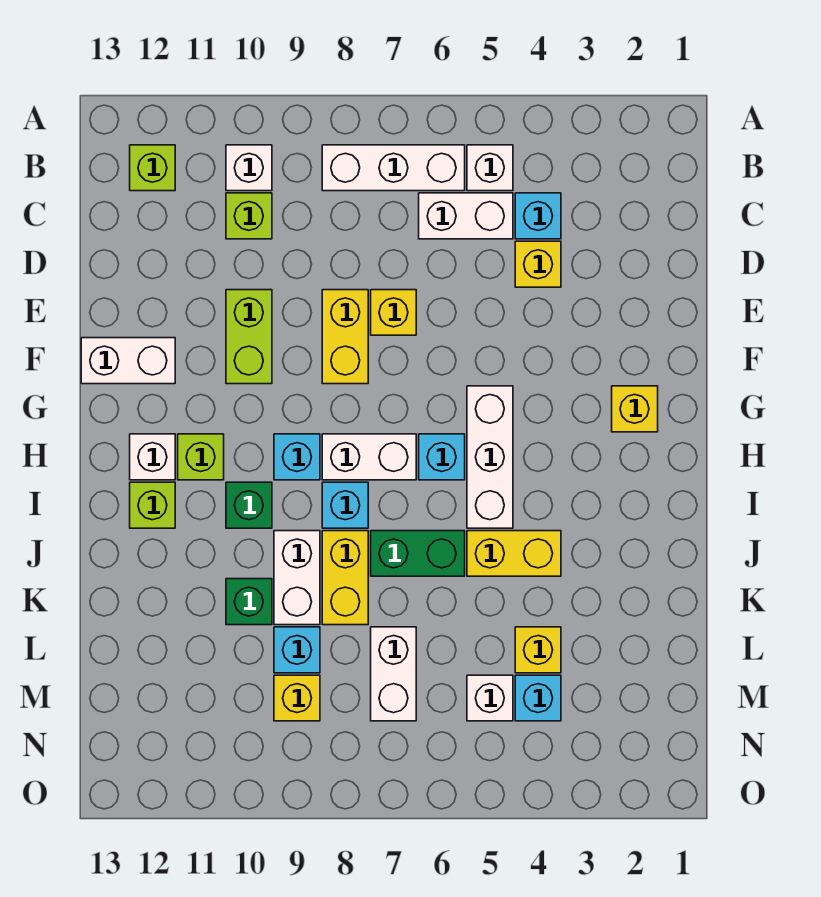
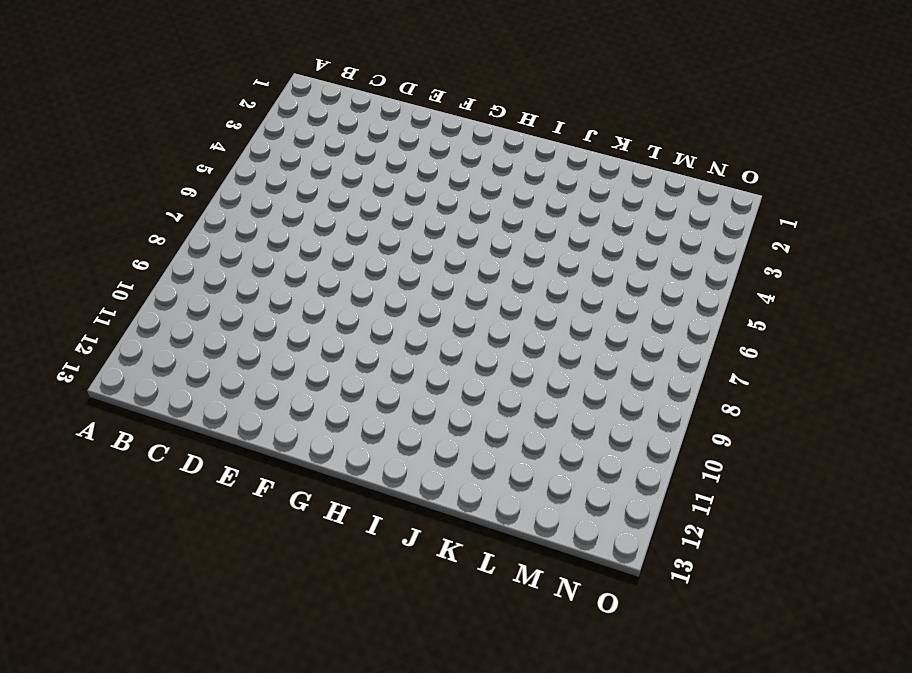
none -> white brick B5 level 1
none -> white brick B6:B8 level 1
none -> white brick B10 level 1
none -> lime brick B12 level 1

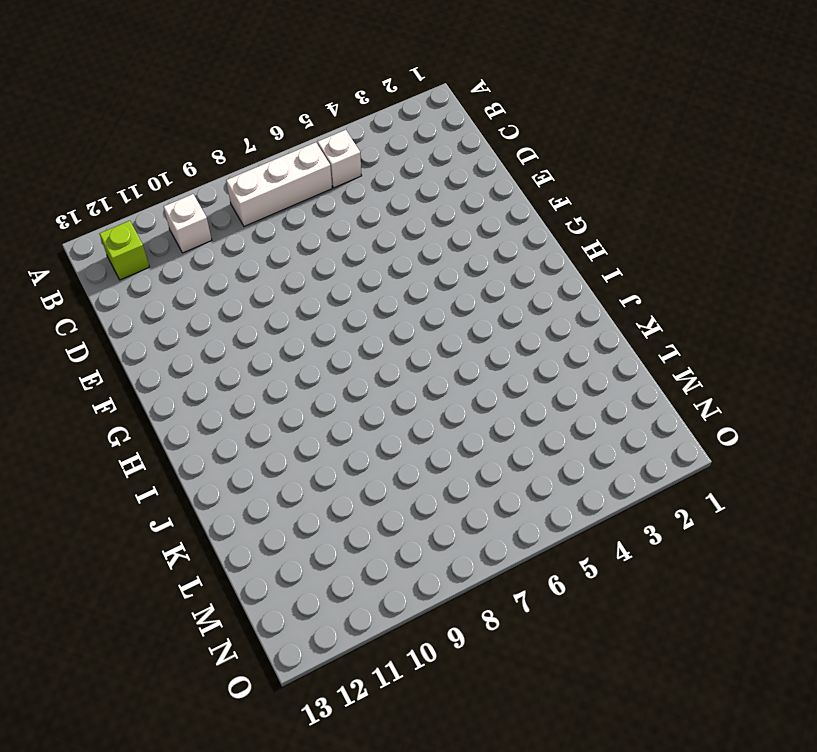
none -> cyan brick C4 level 1
none -> white brick C5:C6 level 1
none -> lime brick C10 level 1
none -> yellow brick D4 level 1

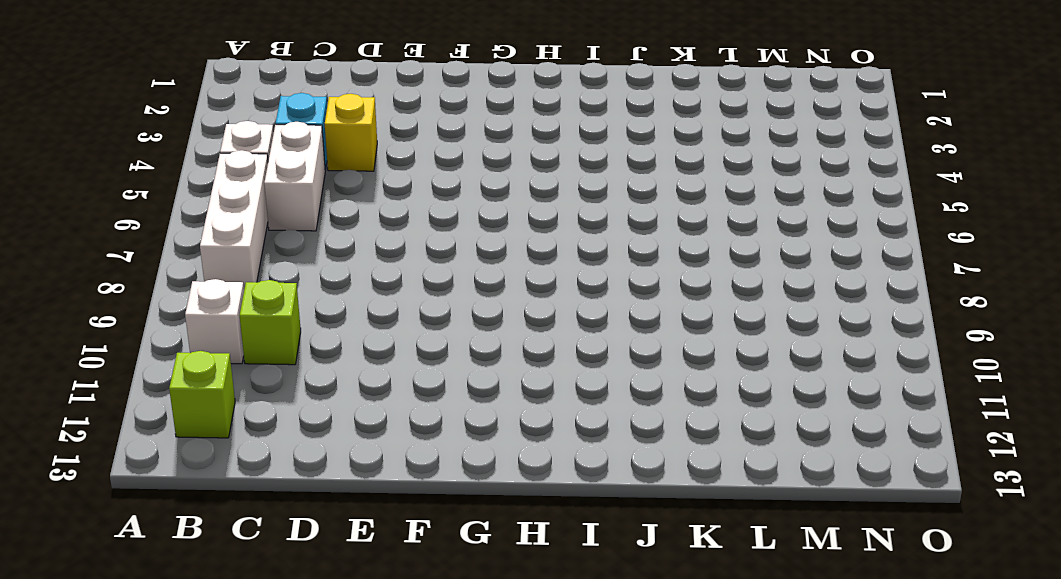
none -> yellow brick E7 level 1
none -> yellow brick E8:F8 level 1
none -> lime brick E10:F10 level 1
none -> white brick F12:F13 level 1

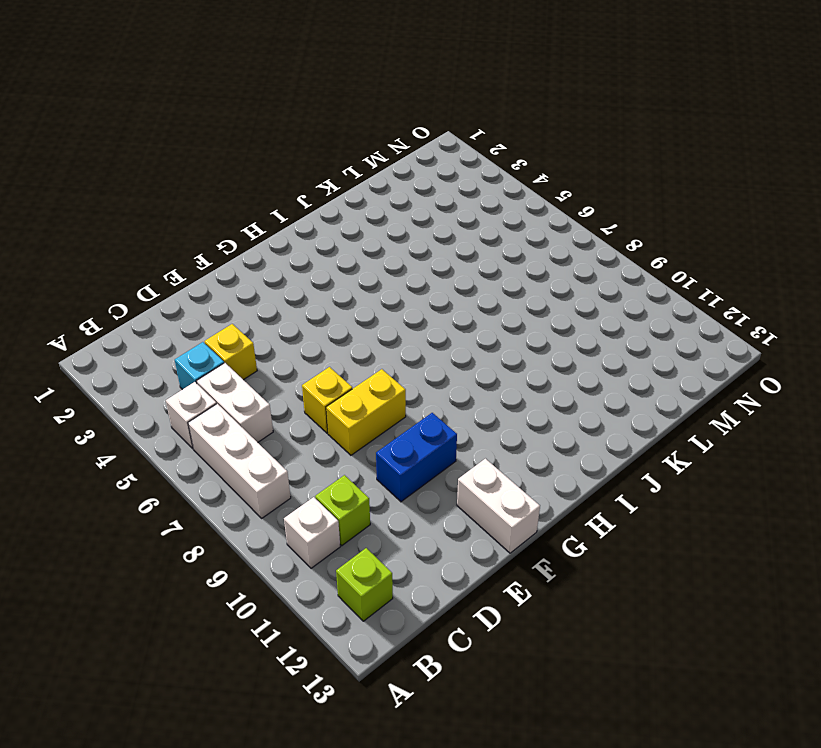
blue brick E10:F10 level 1 -> lime brick E10:F10 level 1
none -> yellow brick G2 level 1
none -> white brick G5:I5 level 1
none -> cyan brick H6 level 1
none -> white brick H7:H8 level 1

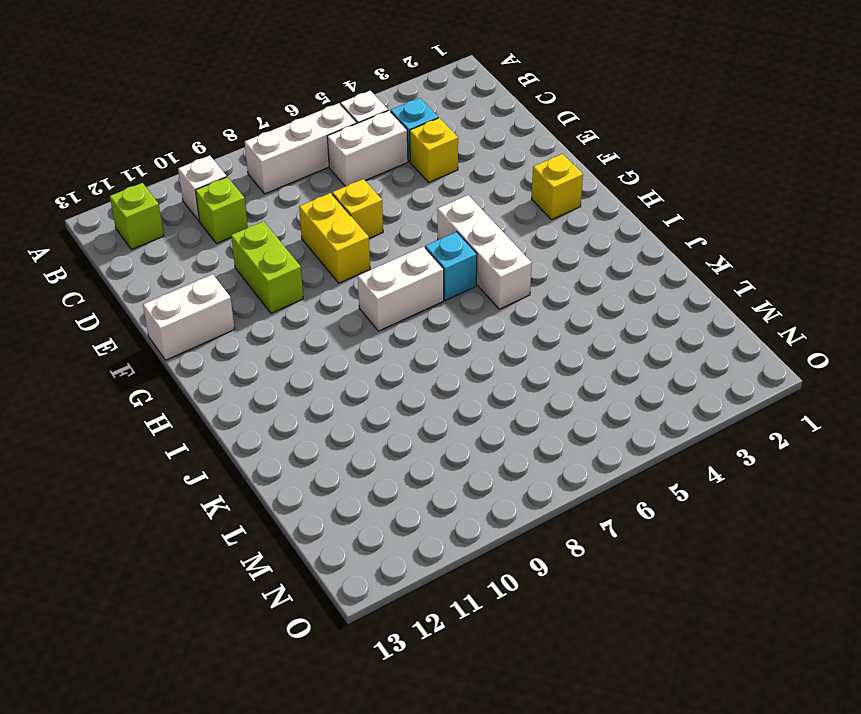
none -> cyan brick H9 level 1
none -> lime brick H11 level 1
none -> white brick H12 level 1
none -> cyan brick I8 level 1

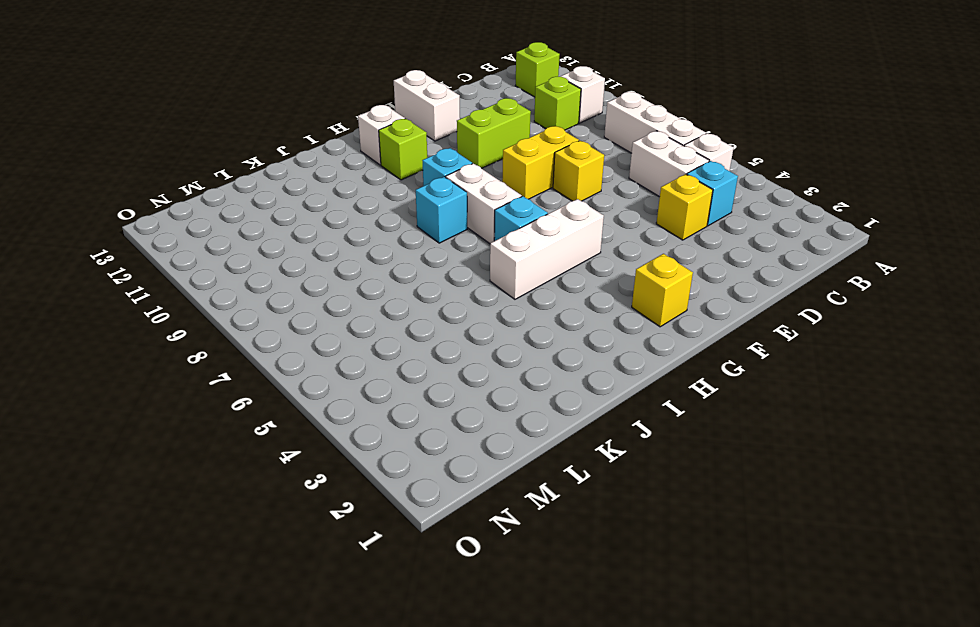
none -> green brick I10 level 1
none -> lime brick I12 level 1
none -> yellow brick J4:J5 level 1
none -> green brick J6:J7 level 1

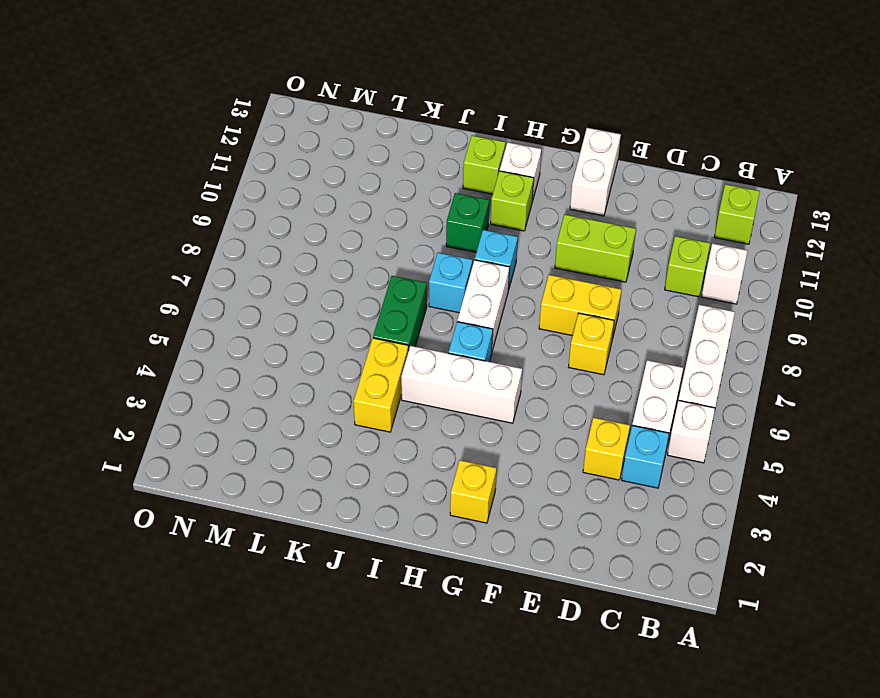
none -> yellow brick J8:K8 level 1
none -> white brick J9:K9 level 1
none -> green brick K10 level 1
none -> yellow brick L4 level 1

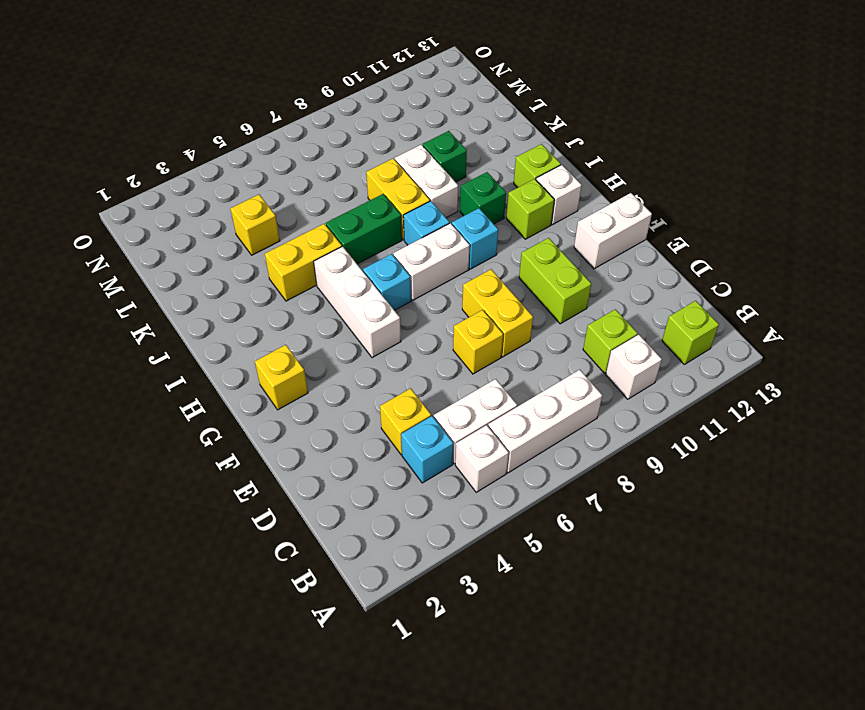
none -> white brick L7:M7 level 1
none -> cyan brick L9 level 1
none -> cyan brick M4 level 1
none -> white brick M5 level 1

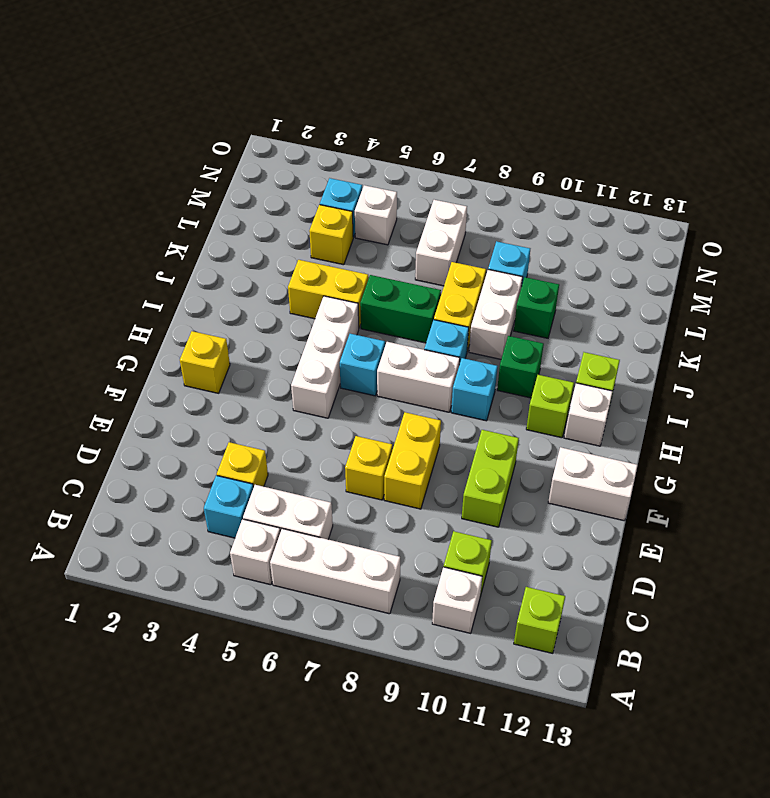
none -> yellow brick M9 level 1

